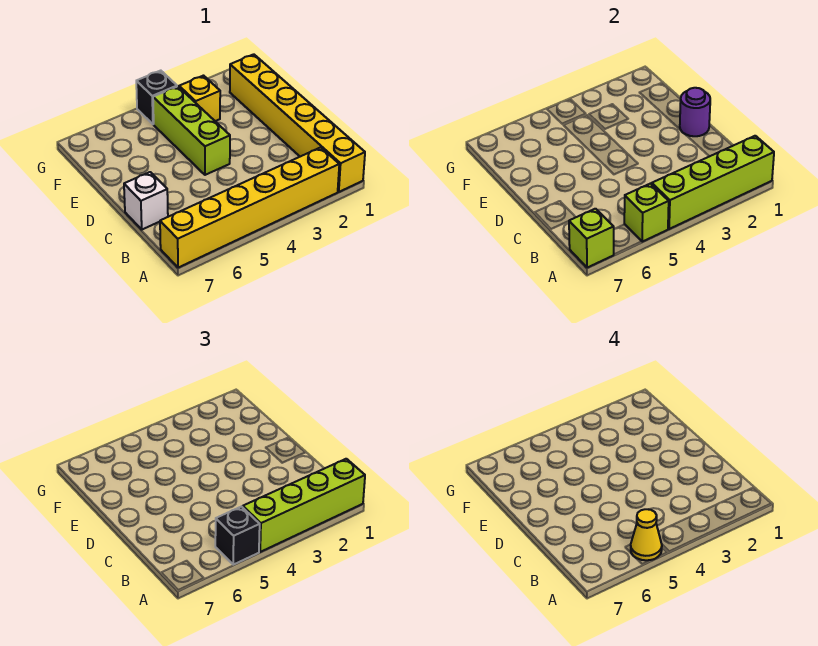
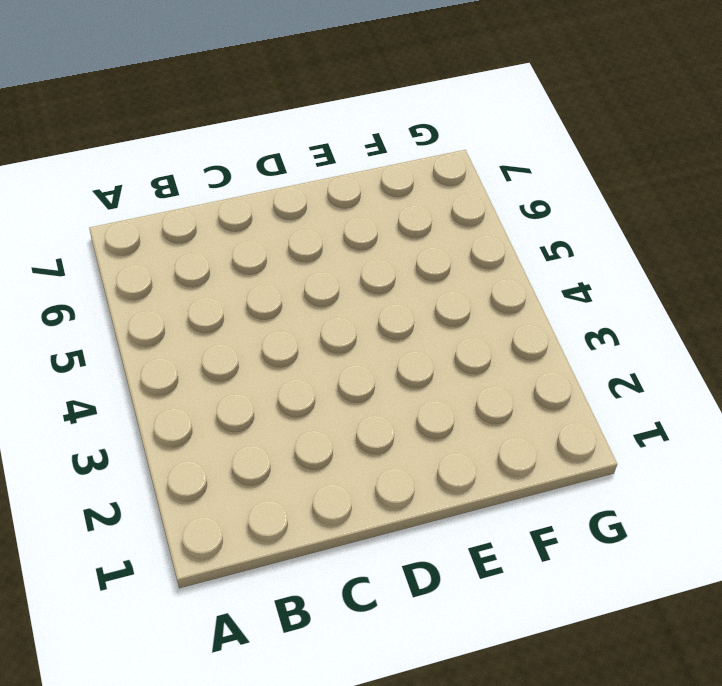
none -> yellow brick A1:F1 level 1
none -> yellow brick A2:A7 level 1
none -> white brick C7 level 1

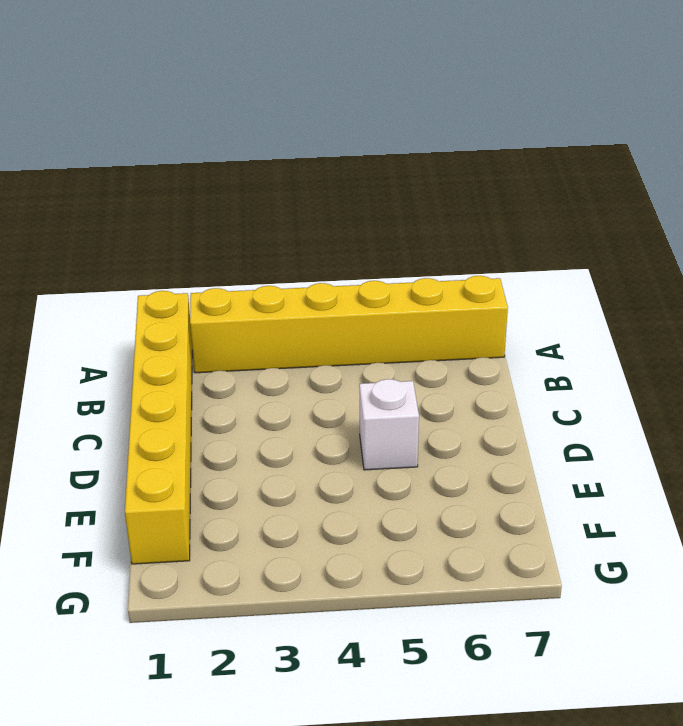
white brick D5 level 1 -> white brick C7 level 1
none -> lime brick D4:F4 level 1
none -> yellow brick F3 level 1
none -> black brick G4 level 1

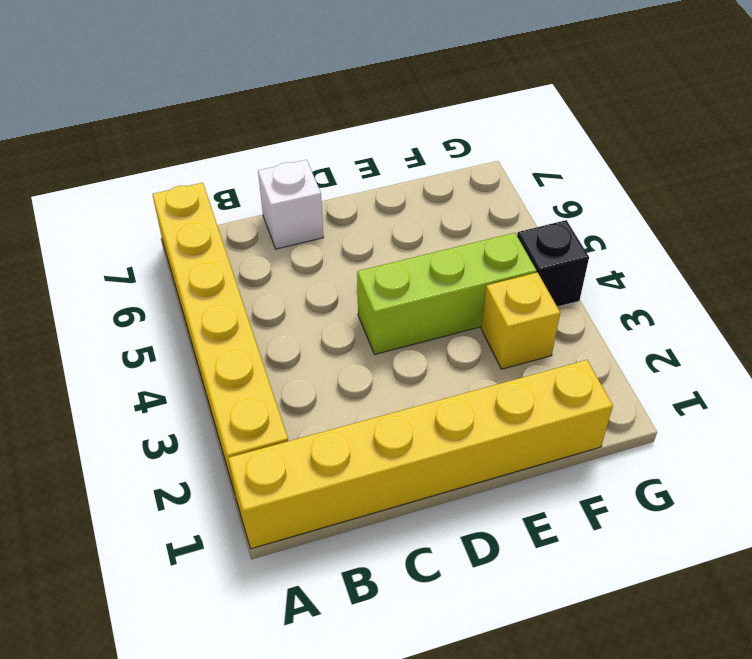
none -> lime brick A1:A4 level 2
none -> lime brick A5 level 2
none -> lime brick A7 level 2

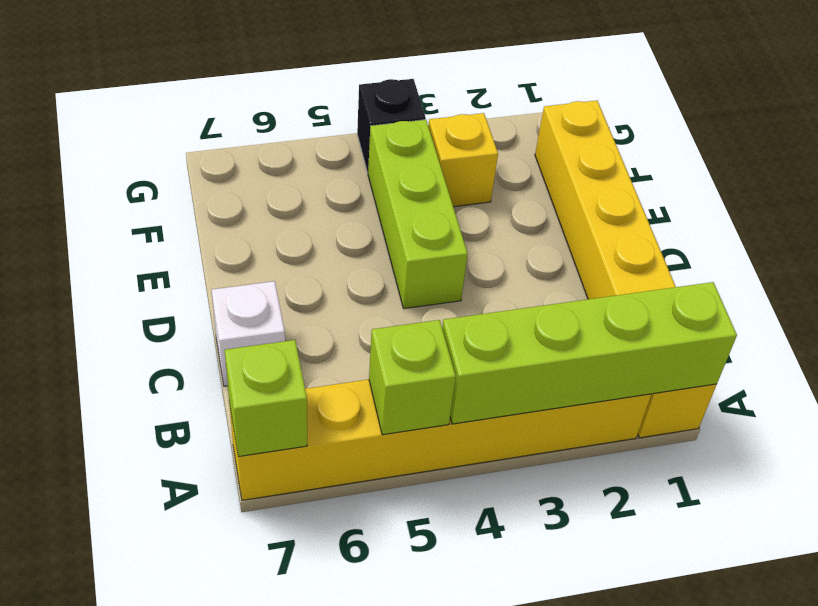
none -> purple round brick D1 level 2
none -> lime brick A1:A4 level 3
none -> black brick A5 level 3

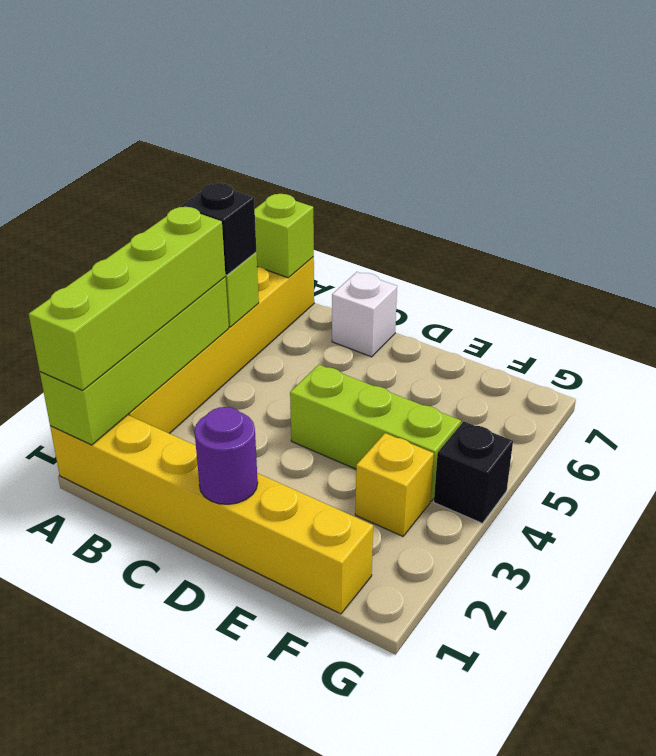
none -> yellow cone A5 level 4

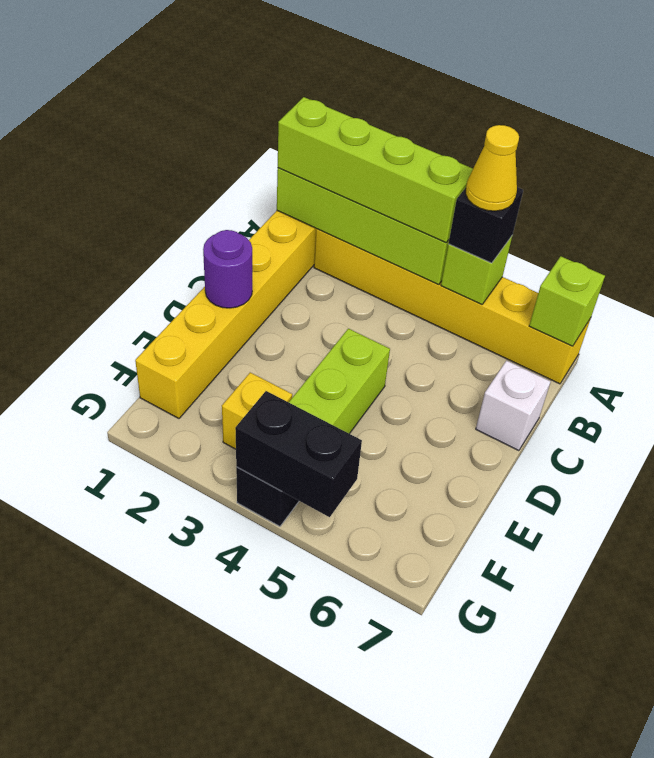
black brick G4:G5 level 2 -> none

